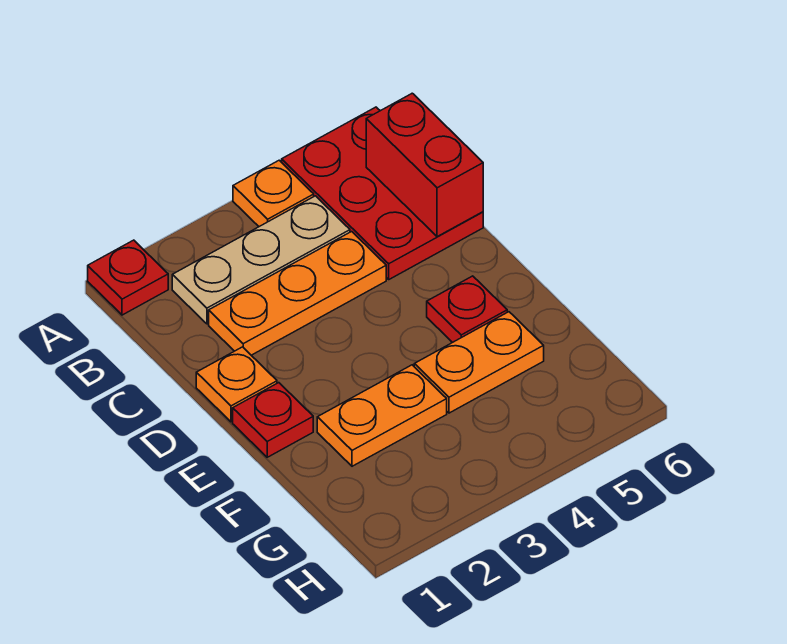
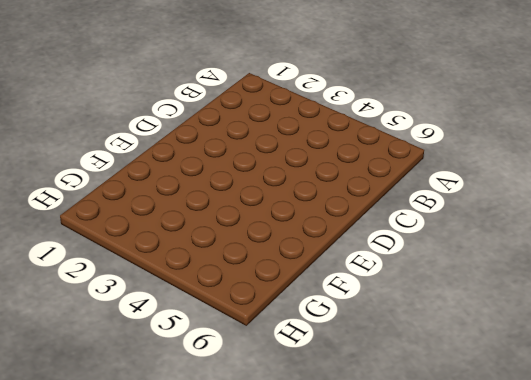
none -> red plate A1 level 1
none -> orange plate A4 level 1

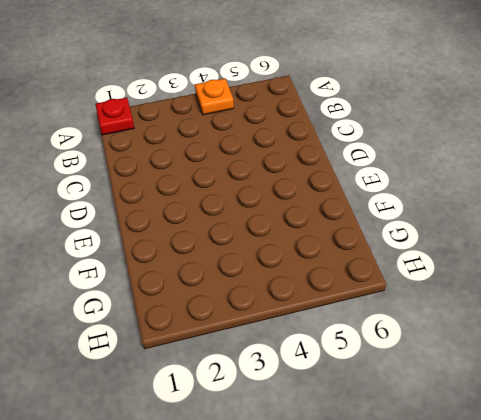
none -> red plate A5:C6 level 1
none -> tan plate B2:B4 level 1

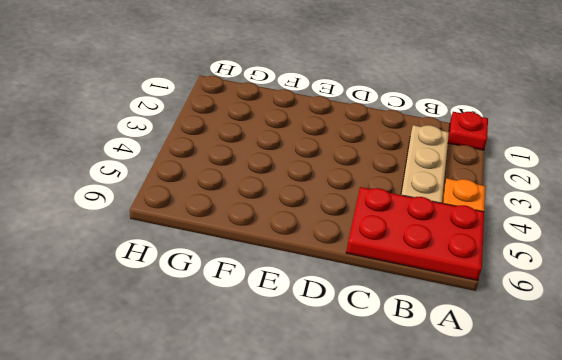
none -> orange plate C2:C4 level 1
none -> orange plate D1 level 1

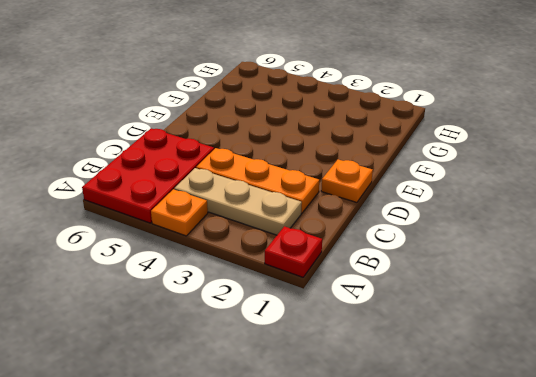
none -> red plate E1 level 1
none -> red plate E5 level 1

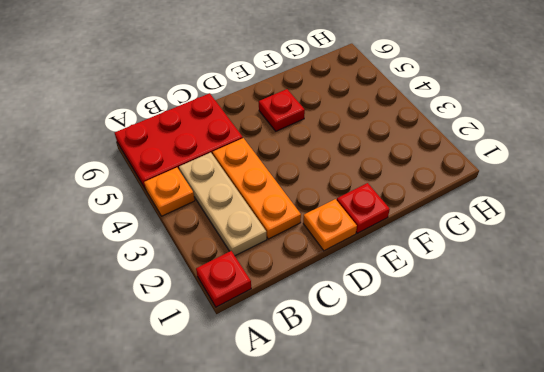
none -> orange plate F2:F3 level 1
none -> orange plate F4:F5 level 1

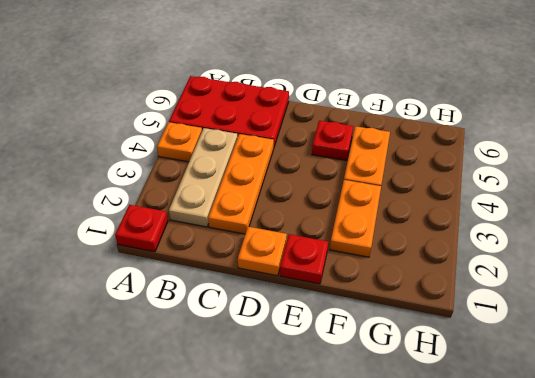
none -> red brick B6:C6 level 2

